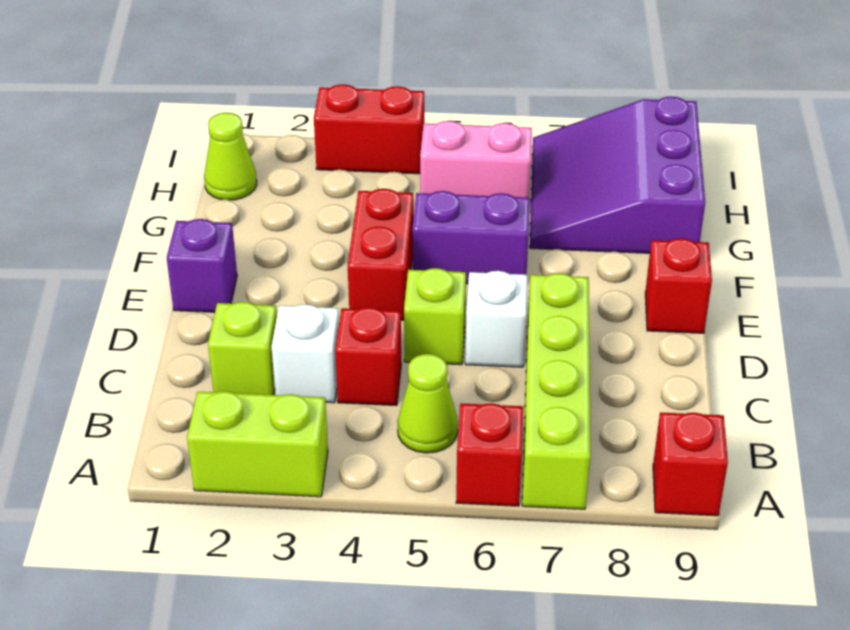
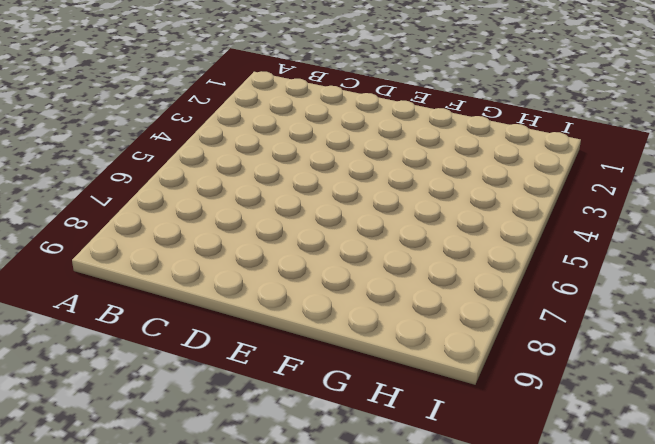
none -> lime brick A2:A3 level 1
none -> red brick A6 level 1
none -> lime brick A7:D7 level 1

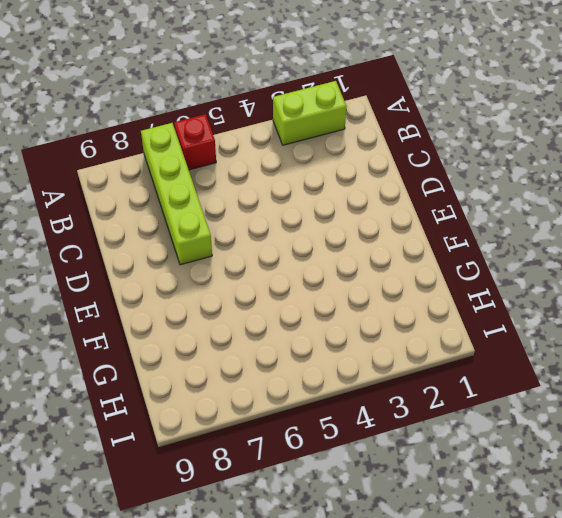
none -> red brick A9 level 1
none -> lime cone B5 level 1
none -> lime brick C2 level 1

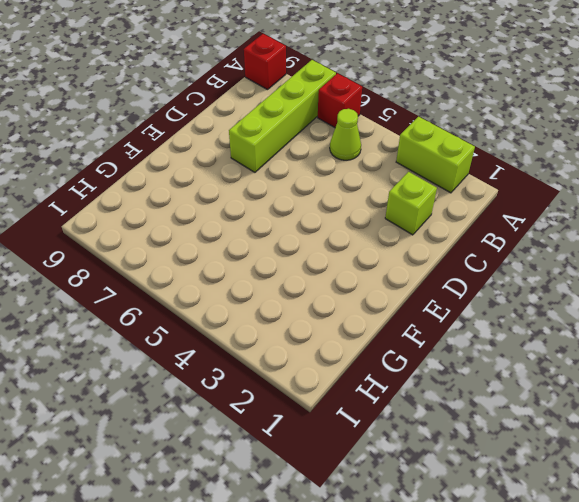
none -> white brick C3 level 1
none -> red brick C4 level 1
none -> lime brick D5 level 1

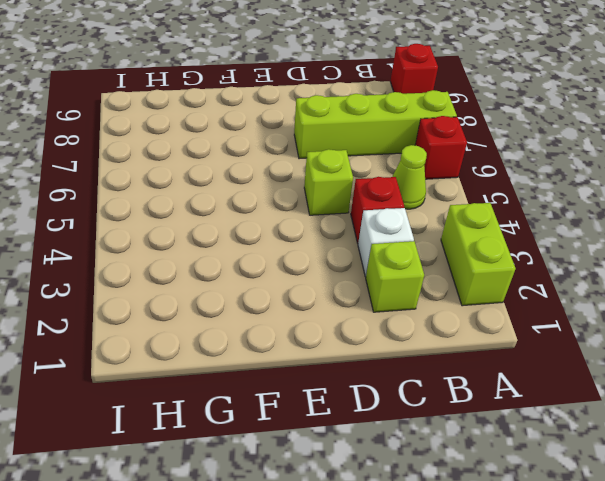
none -> white brick D6 level 1
none -> purple brick E1 level 1
none -> red brick E4:F4 level 1

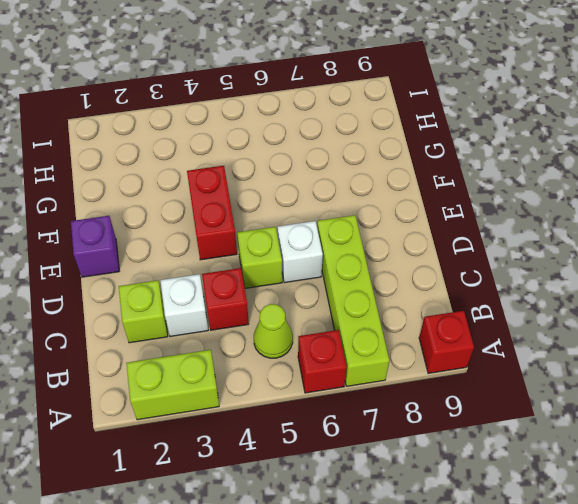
none -> red brick E9 level 1
none -> purple brick F5:F6 level 1
none -> purple slope G7:I9 level 1 top 9

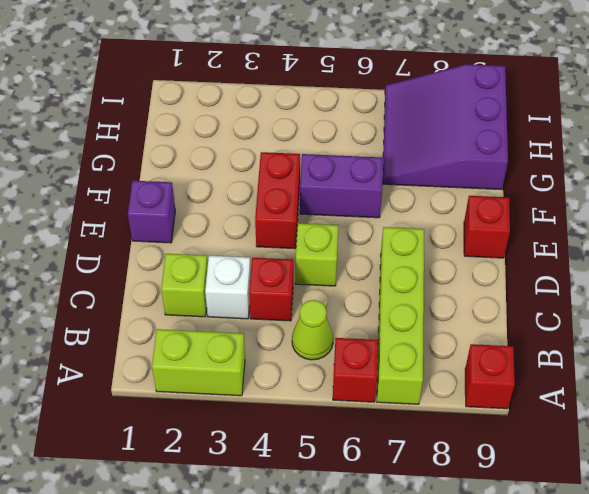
none -> white brick D6 level 1
none -> lime cone H1 level 1
none -> pink brick H5:H6 level 1

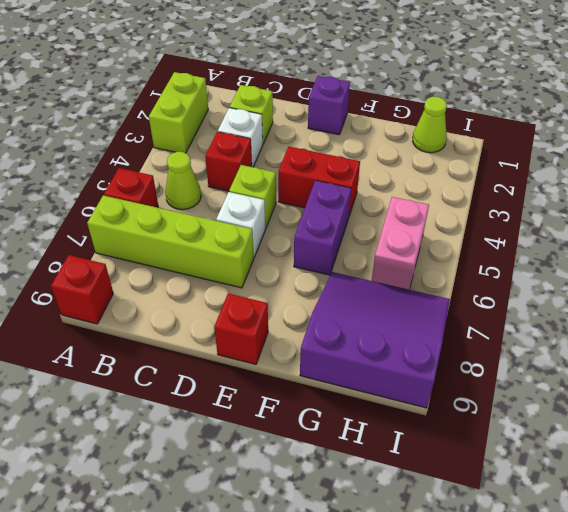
none -> red brick I3:I4 level 1

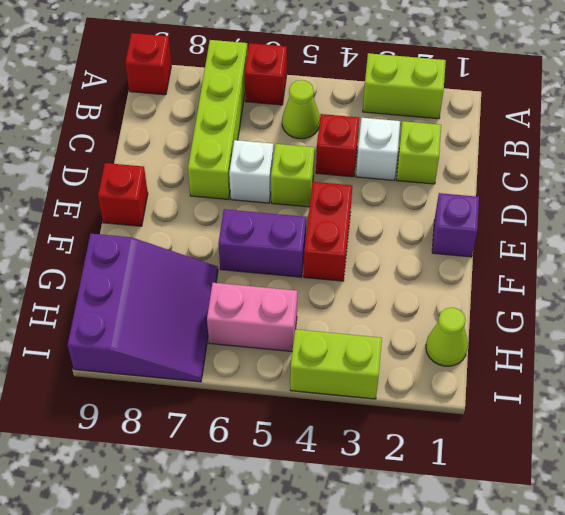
lime brick I3:I4 level 1 -> red brick I3:I4 level 1

